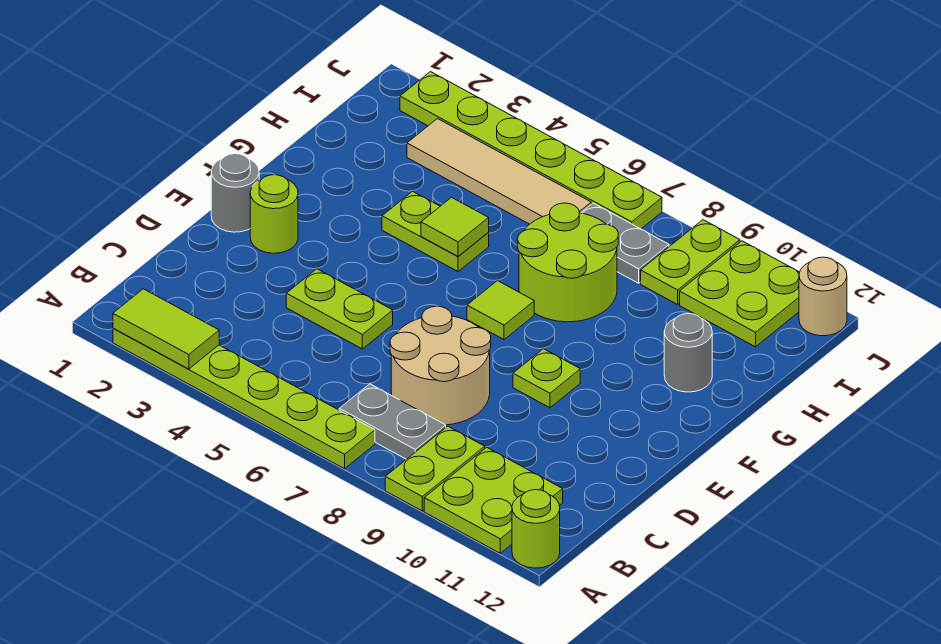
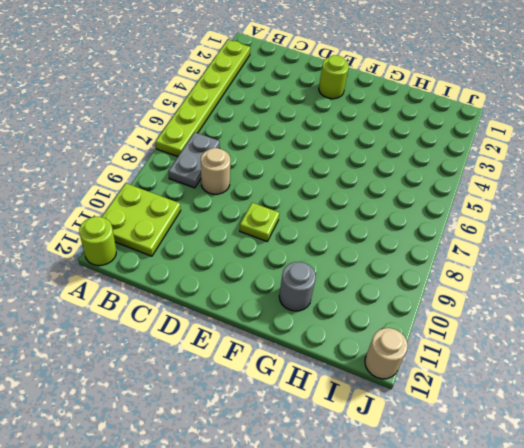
tan round brick C8 level 1 -> tan round brick C7:D8 level 1
none -> lime plate A9:B9 level 1
none -> lime plate D4:D5 level 1
none -> grey round brick E1 level 1

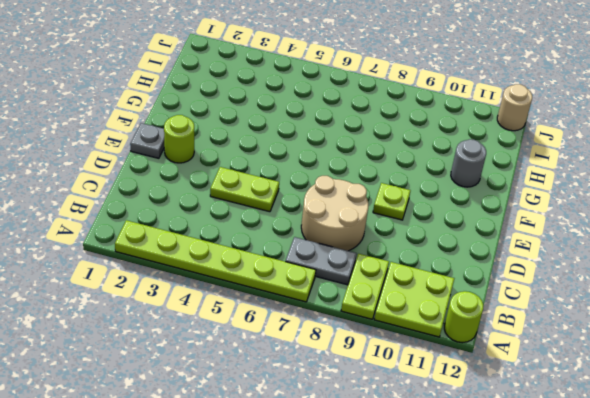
grey plate E1 level 1 -> grey round brick E1 level 1
none -> lime tile F7 level 1
none -> lime plate G4:G5 level 1
none -> lime round brick G7:H8 level 1

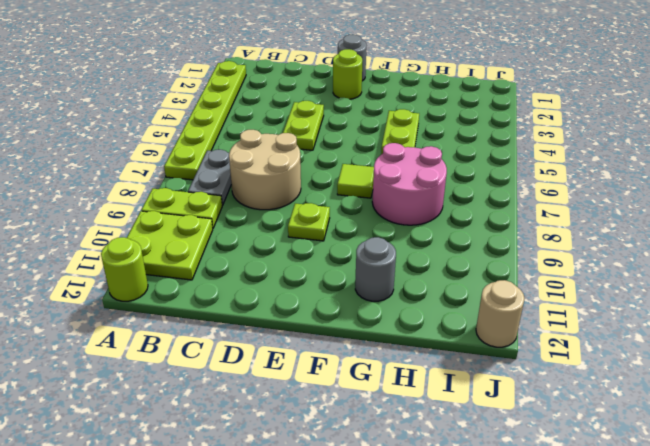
pink round brick G7:H8 level 1 -> lime round brick G7:H8 level 1
none -> tan tile I3:I6 level 1
none -> grey plate I7:I8 level 1
none -> lime plate I9:J9 level 1

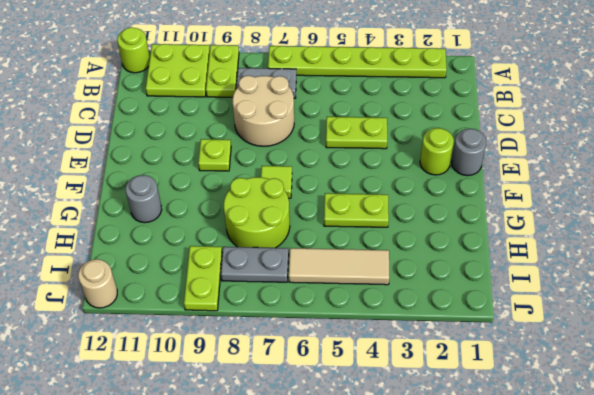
tan tile I4:I6 level 1 -> tan tile I3:I6 level 1
none -> lime plate I10:J11 level 1
none -> lime plate J2:J7 level 1
none -> lime tile A2:A3 level 2

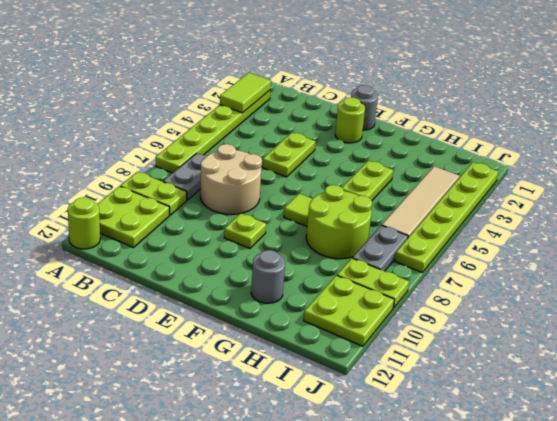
none -> tan round brick J12 level 1
none -> lime tile G5 level 2

